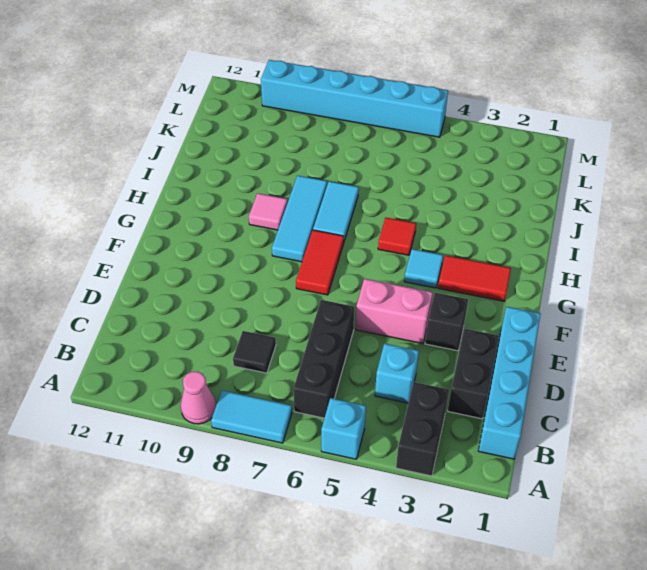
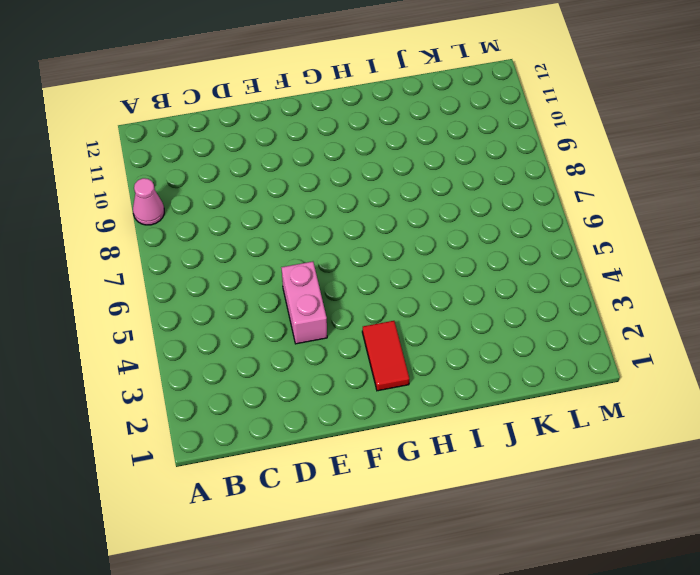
none -> black brick A3:B3 level 1
none -> cyan brick A5 level 1
none -> cyan tile A7:A8 level 1

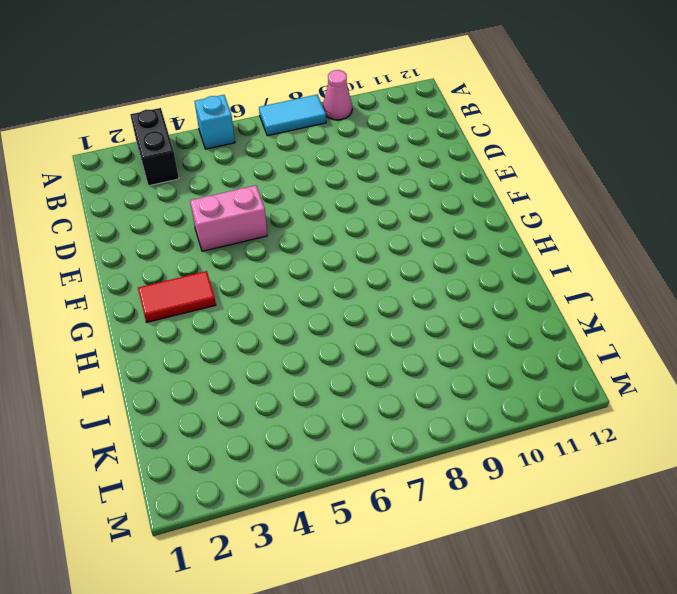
none -> cyan brick B1:E1 level 1
none -> black brick B6:D6 level 1
none -> black brick C2:D2 level 1

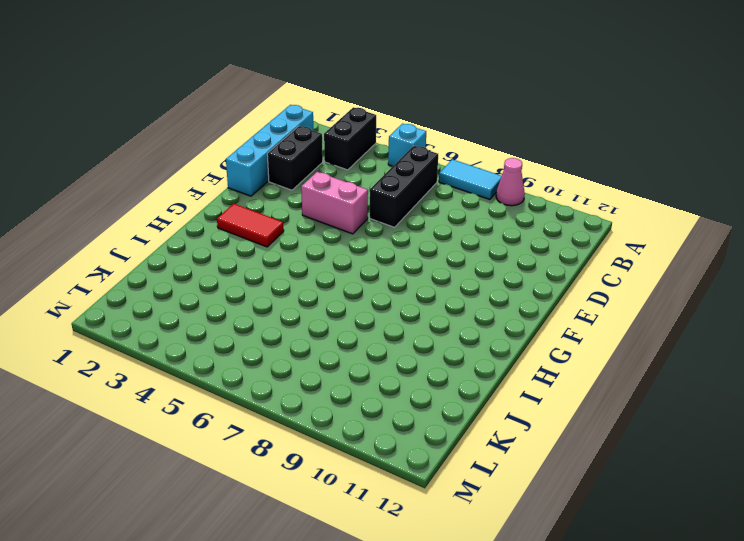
none -> cyan brick C4 level 1
none -> black tile C8 level 1
none -> black brick E3 level 1

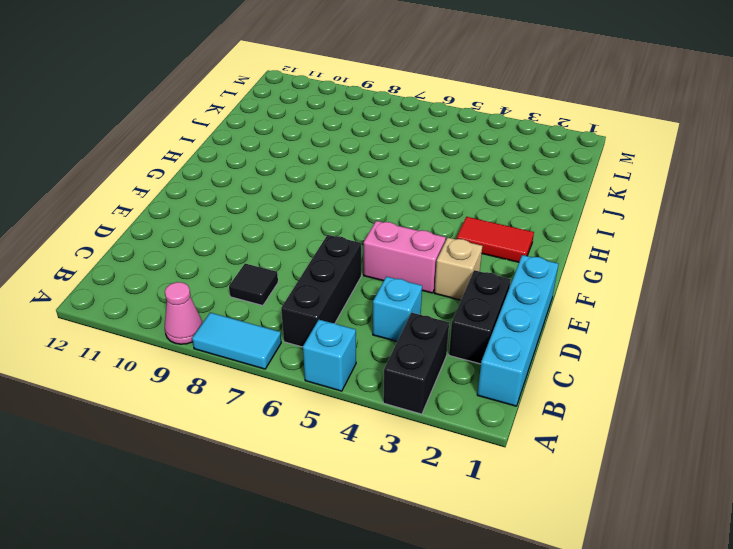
tan brick E3 level 1 -> black brick E3 level 1
none -> red tile F7:G7 level 1
none -> cyan tile G4 level 1
none -> cyan tile G8:I8 level 1

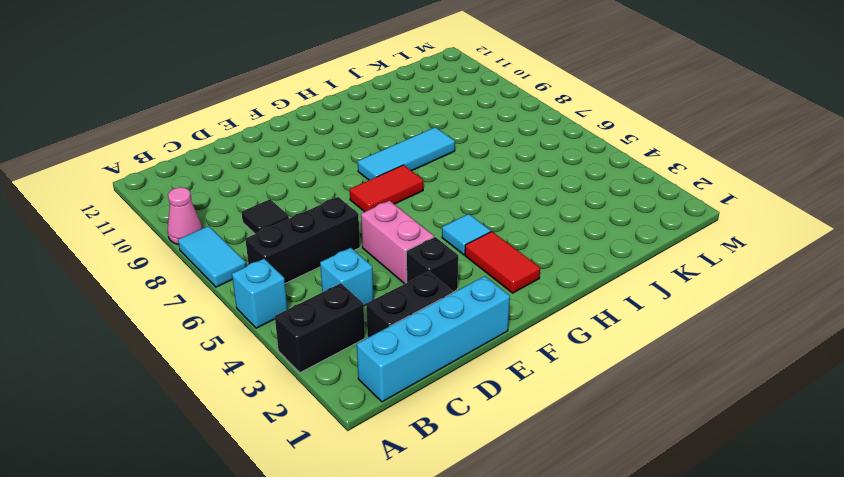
none -> red tile H5 level 1
none -> cyan tile H7:I7 level 1
none -> pink tile H9 level 1

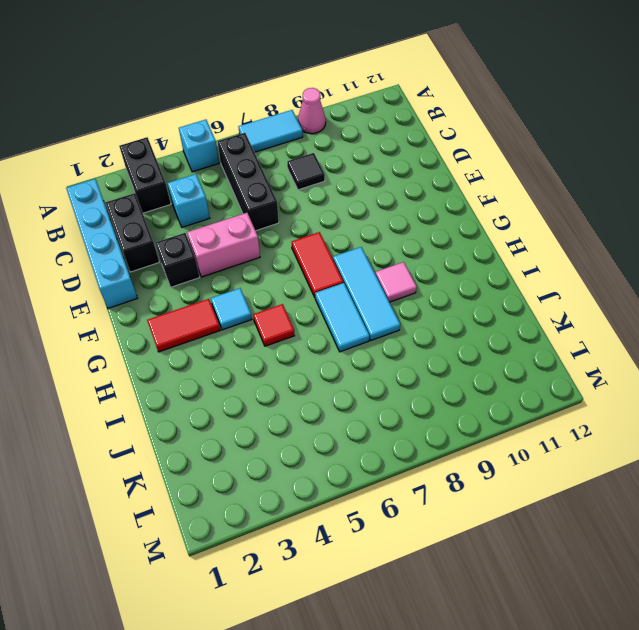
none -> cyan brick M5:M10 level 1

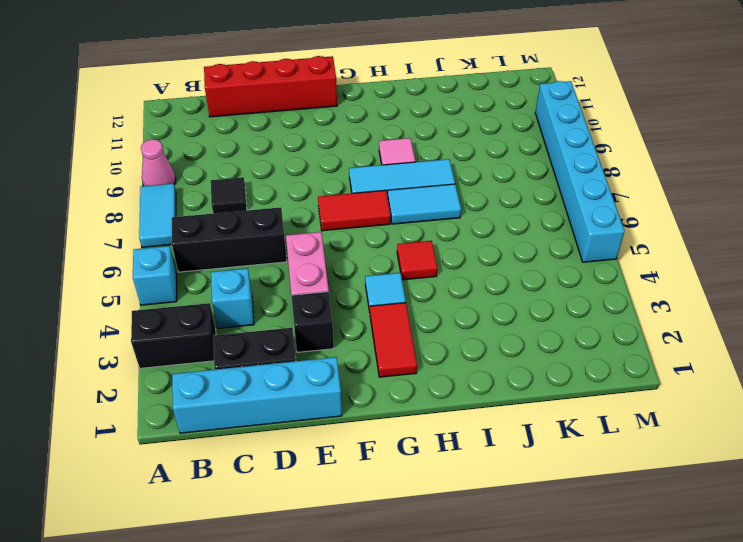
red brick C12:F12 level 1 -> none

